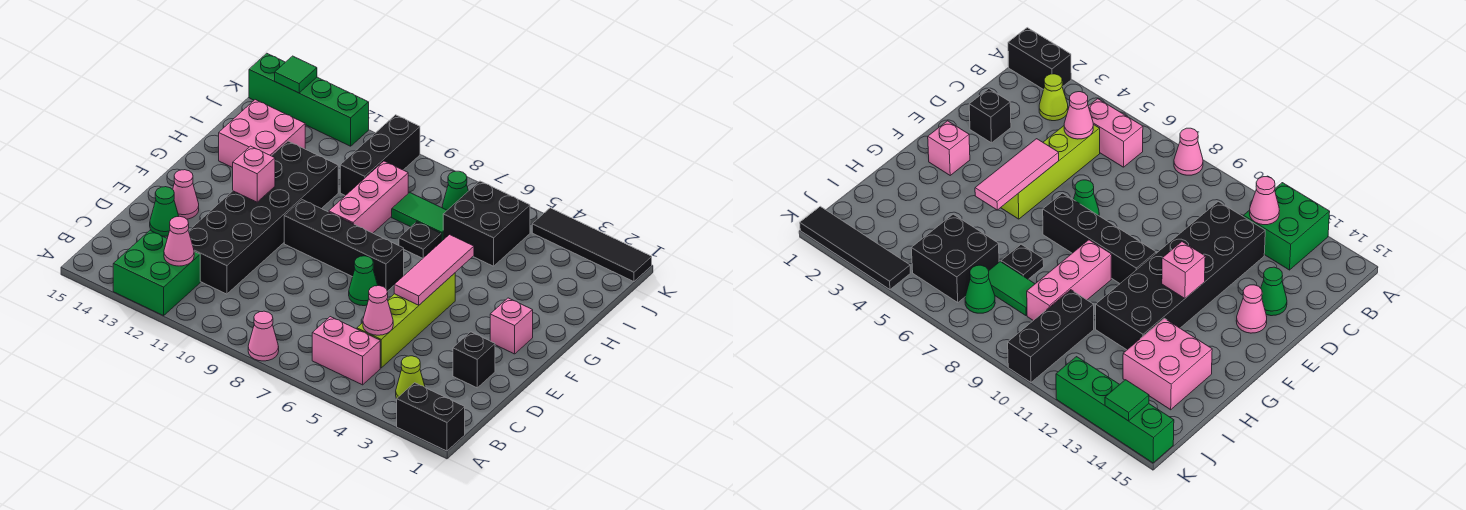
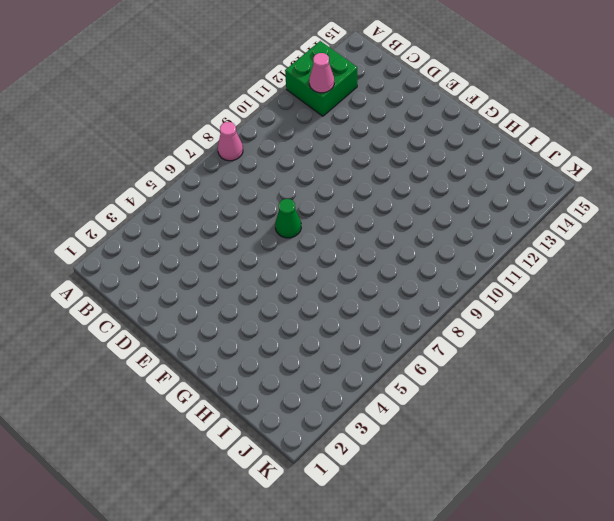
none -> black brick A1:A2 level 1
none -> lime cone B3 level 1
none -> pink brick B5:B6 level 1

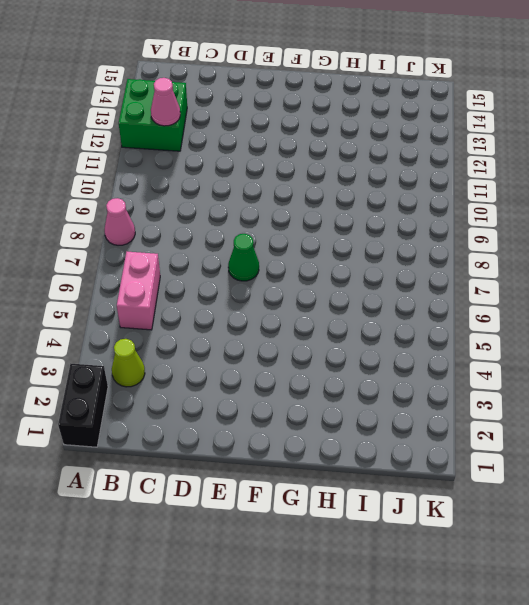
none -> lime brick C5:F5 level 1
none -> black brick C11:H12 level 1
none -> black brick D2 level 1

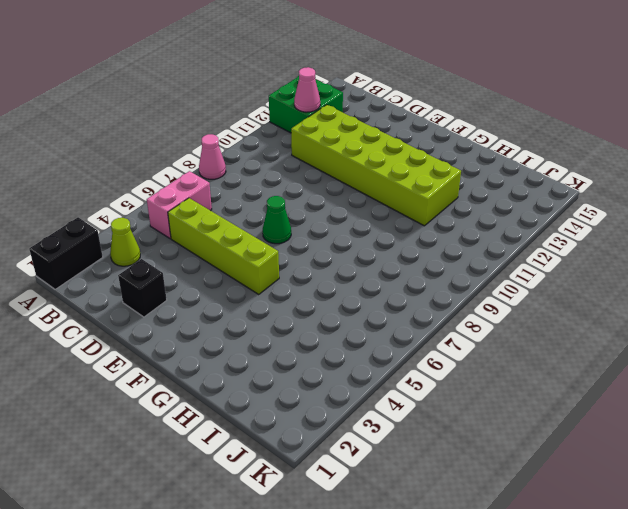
lime brick C11:H12 level 1 -> black brick C11:H12 level 1
none -> green cone D14 level 1
none -> pink cone E14 level 1
none -> pink brick F2 level 1

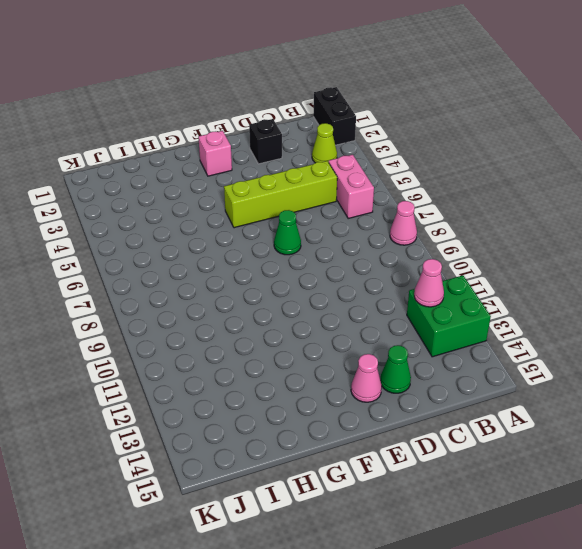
none -> black brick C11:H12 level 1
none -> black brick F7:F10 level 1
none -> pink brick G9:I9 level 1

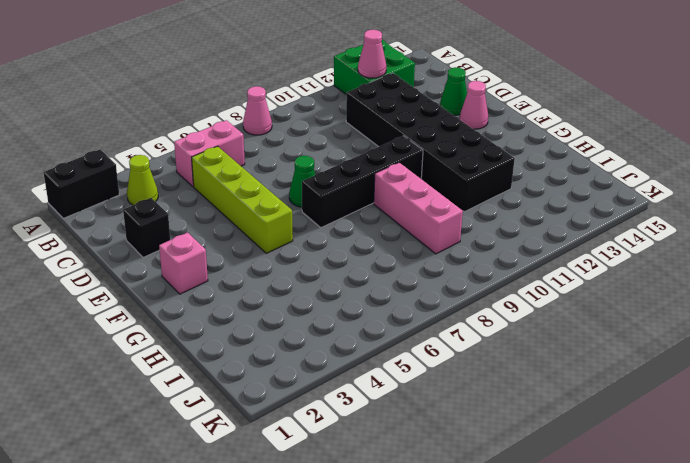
none -> black plate H7 level 1
none -> pink brick H13:I14 level 1
none -> black brick I5:J6 level 1

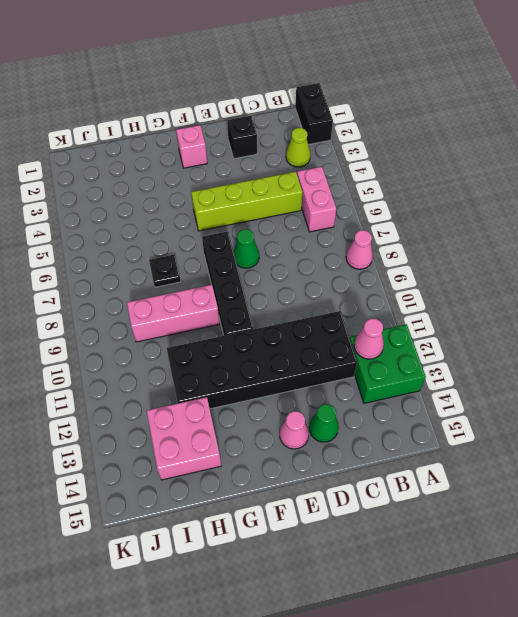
none -> black brick I5:J6 level 1
none -> green tile I7:I8 level 1
none -> black brick I10:K10 level 1

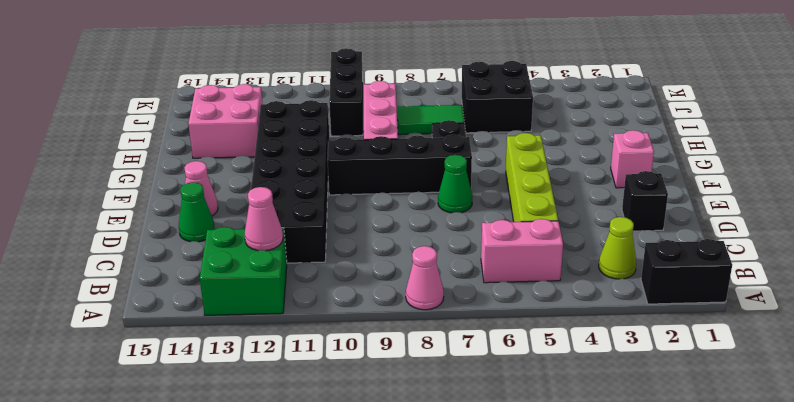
none -> green cone J7 level 1
none -> black tile K1:K4 level 1
none -> green brick K12:K15 level 1

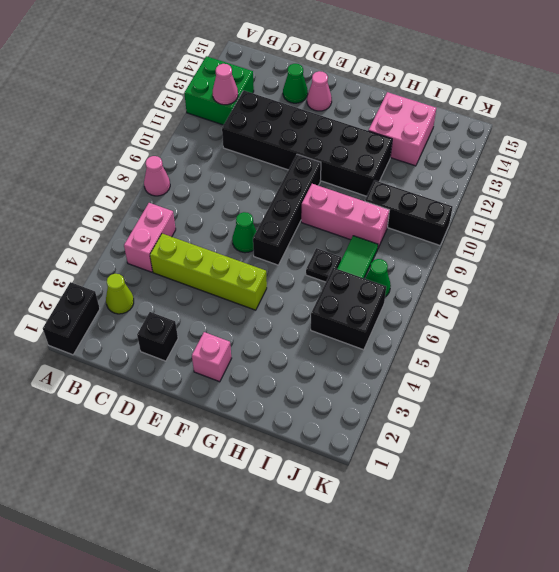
none -> black tile K1:K4 level 1
none -> green brick K12:K15 level 1
none -> pink cone C5 level 2

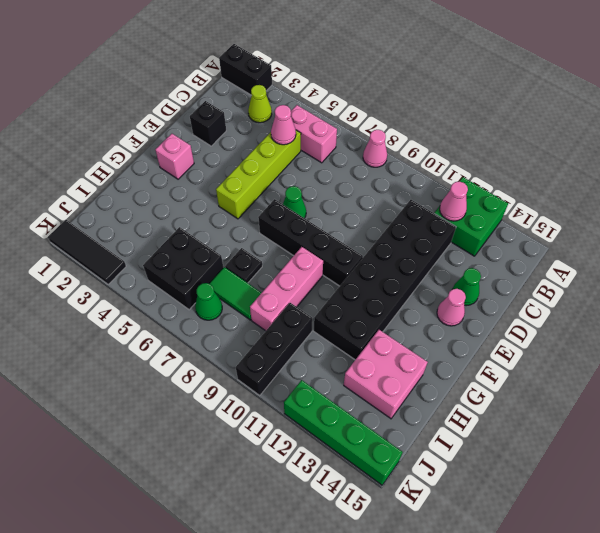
black tile K1:K3 level 1 -> black tile K1:K4 level 1
none -> pink tile E5:G5 level 2
none -> pink brick F12 level 2
none -> green tile K14 level 2

